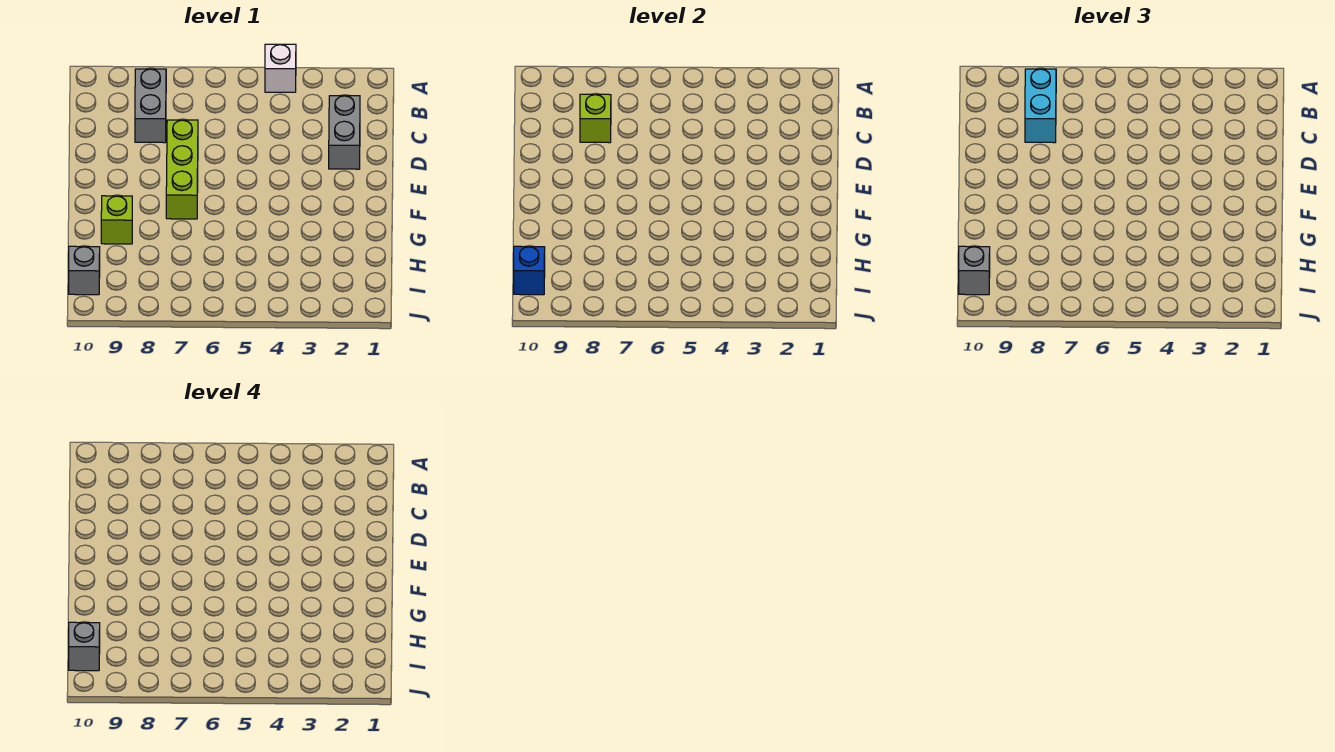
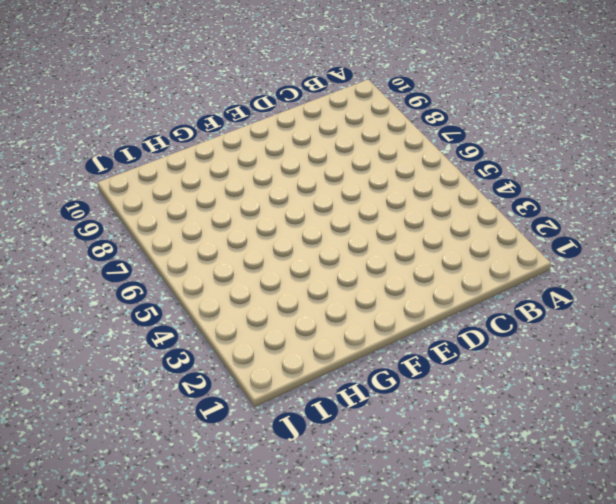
none -> white brick A4 level 1
none -> grey brick B8:C8 level 1

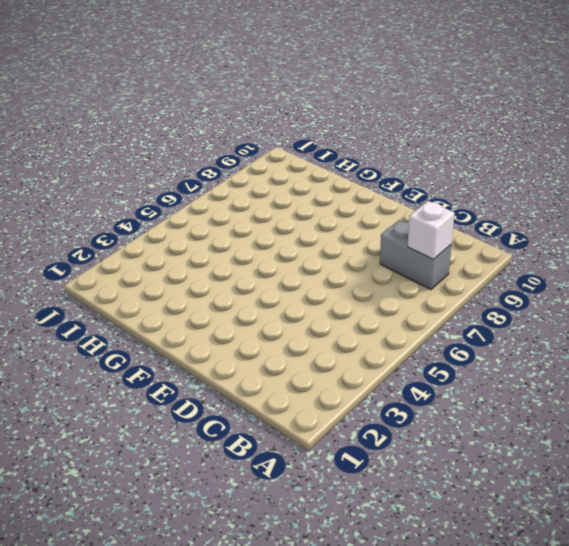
white brick B8 level 2 -> white brick A4 level 1
none -> grey brick C2:D2 level 1
none -> lime brick D7:F7 level 1

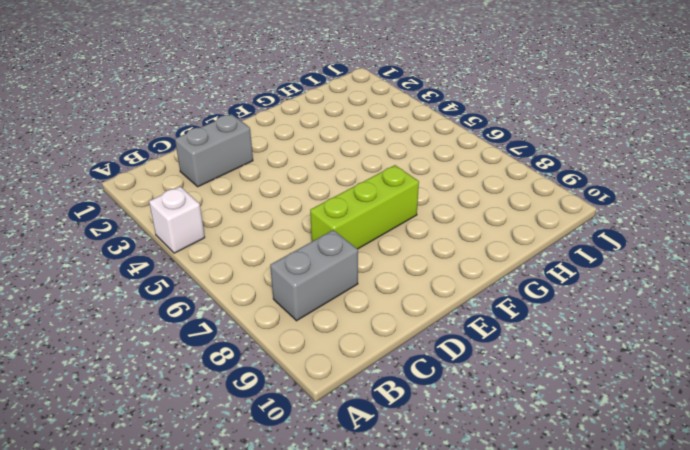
none -> lime brick G9 level 1
none -> grey brick I10 level 1

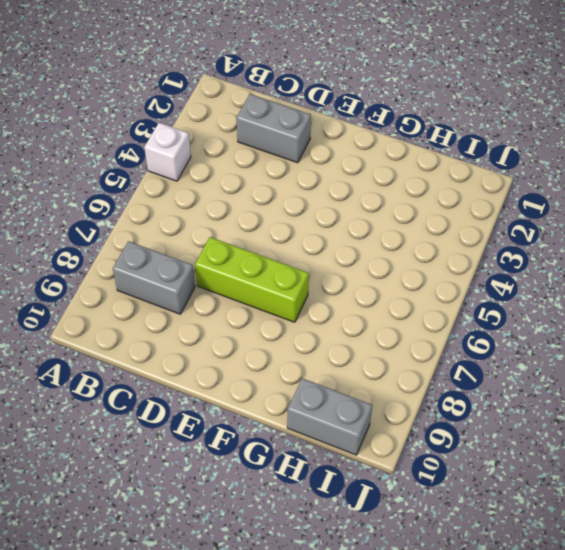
grey brick H10:I10 level 1 -> grey brick I10 level 1
none -> lime brick G9 level 1
none -> lime brick C8 level 2

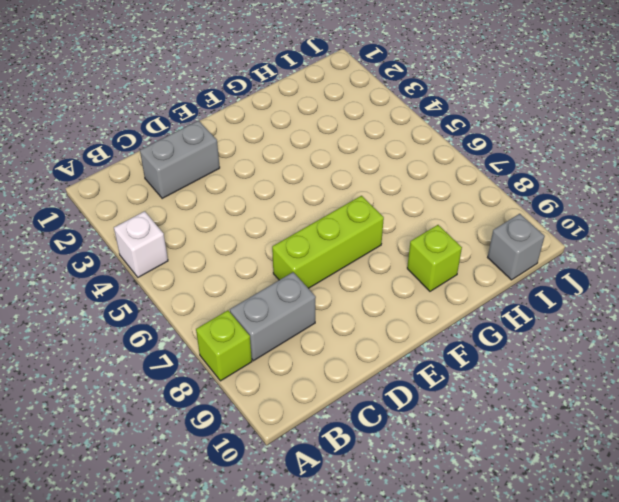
lime brick A8 level 1 -> lime brick C8 level 2
none -> blue brick I10 level 2
none -> cyan brick B8:C8 level 3

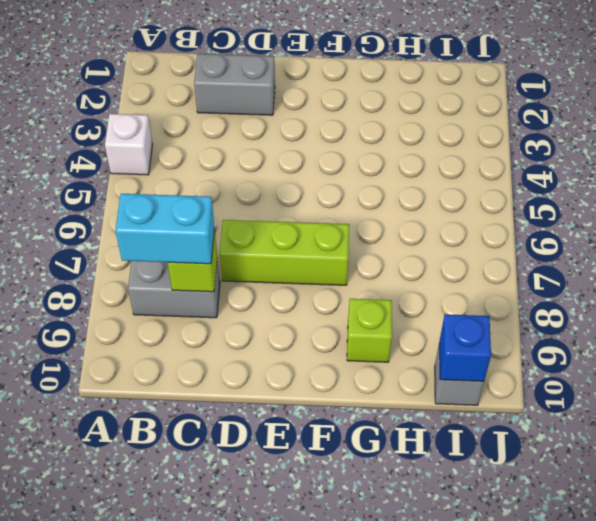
none -> grey brick I10 level 3
none -> grey brick I10 level 4

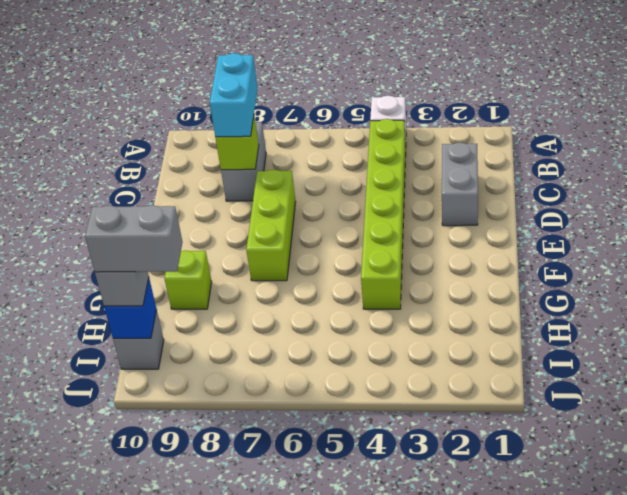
lime brick B4:G4 level 1 -> none
grey brick I9:I10 level 4 -> grey brick I10 level 4

